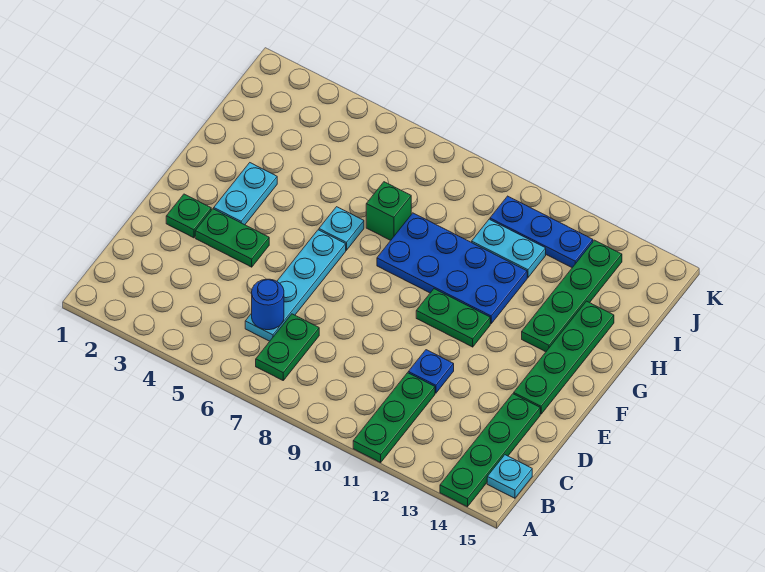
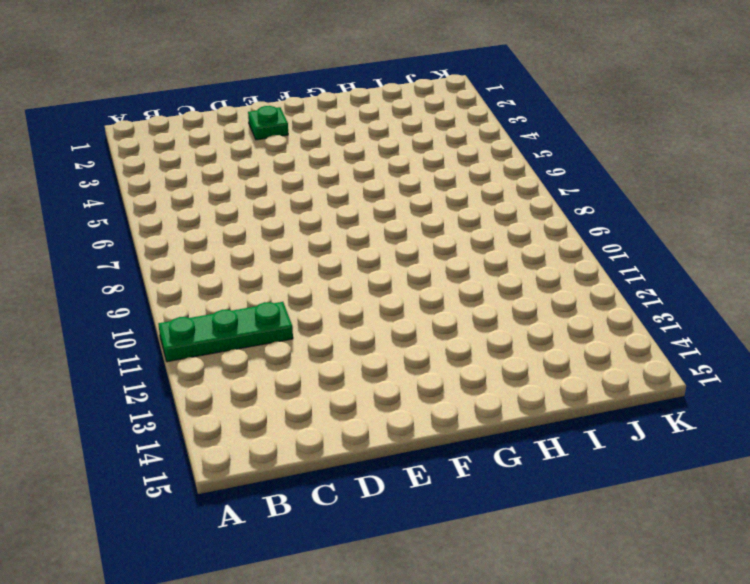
none -> green plate A14:D14 level 1
none -> green plate B7:C7 level 1
none -> cyan plate B15 level 1

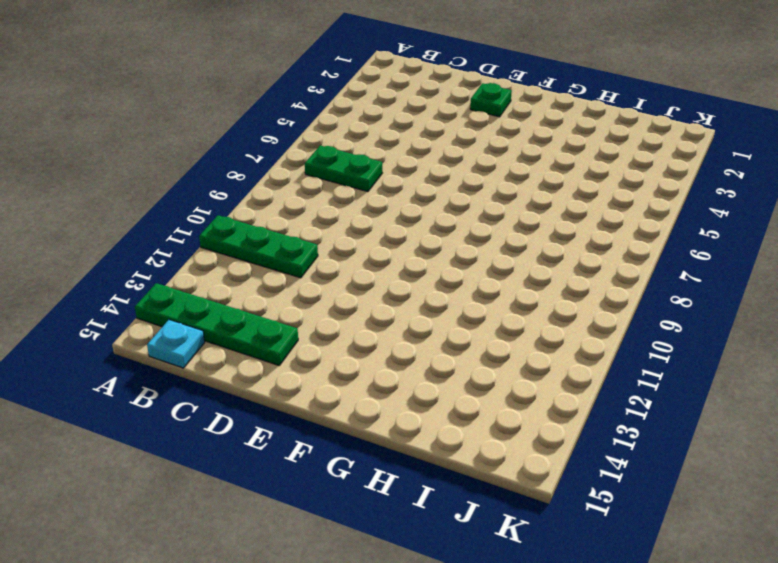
none -> cyan plate C6:F6 level 1
none -> blue plate D11 level 1
none -> green plate E3:E4 level 1

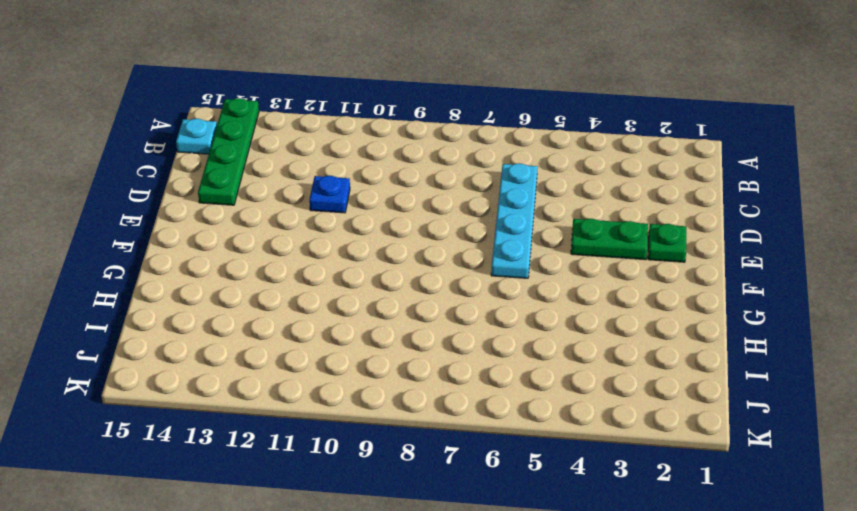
none -> green plate A11:C11 level 1
none -> green plate B7:C7 level 1
none -> green plate E14:H14 level 1

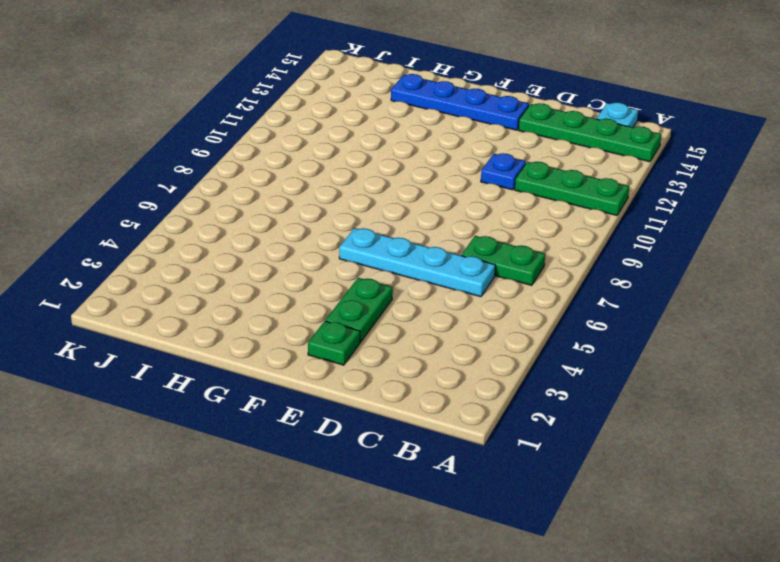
blue plate E14:H14 level 1 -> green plate E14:H14 level 1
none -> cyan plate F3:G3 level 1
none -> green plate F10:F11 level 1
none -> cyan plate G6 level 1

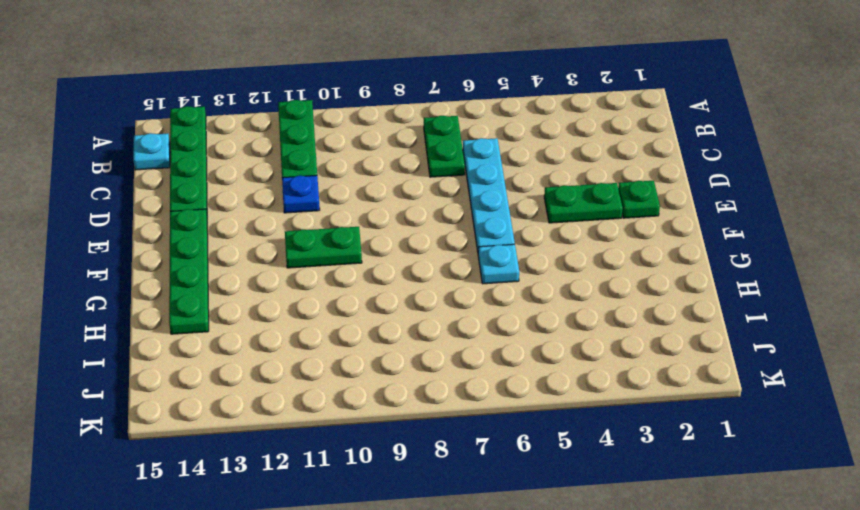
none -> cyan plate F3:G3 level 1
none -> blue plate G8:H11 level 1
none -> green plate G13:J13 level 1

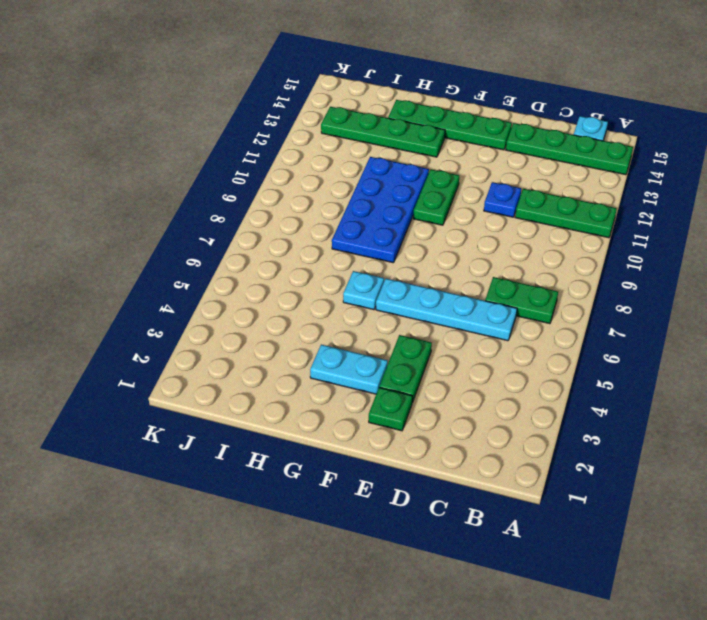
none -> green brick H7 level 1
none -> cyan plate I10:I11 level 1
none -> blue plate J10:J12 level 1

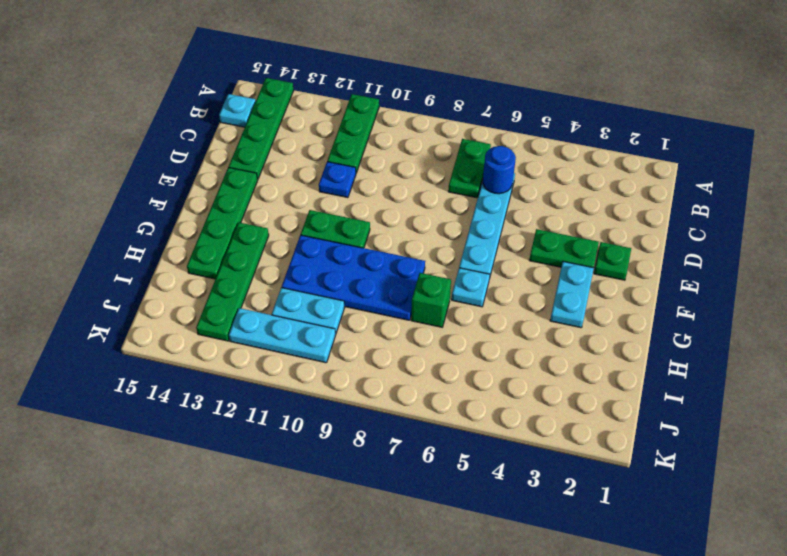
cyan plate J10:J12 level 1 -> blue plate J10:J12 level 1

